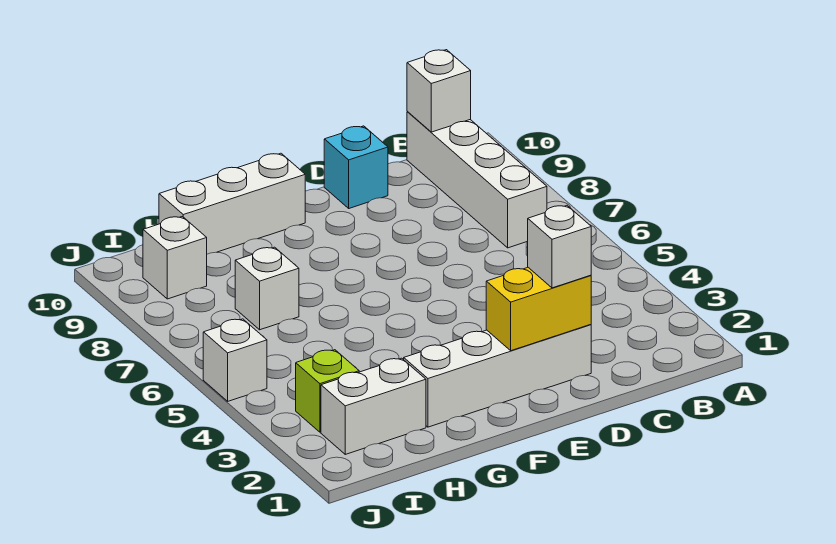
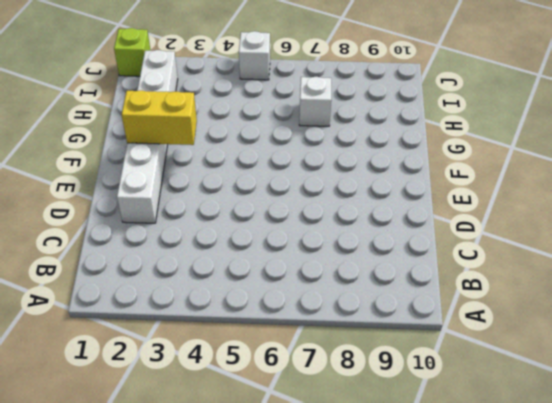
yellow brick F2:F3 level 2 -> yellow brick D2:E2 level 2
lime brick J1 level 1 -> lime brick I3 level 1
none -> white brick B7:B10 level 1
none -> cyan brick D10 level 1
none -> white brick F10:H10 level 1

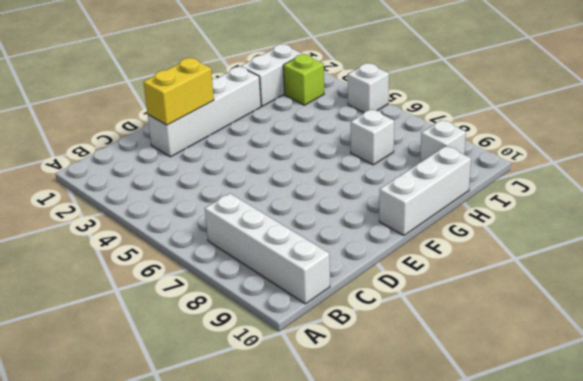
none -> cyan brick D10 level 1
none -> white brick B10 level 2
none -> white brick D2 level 3

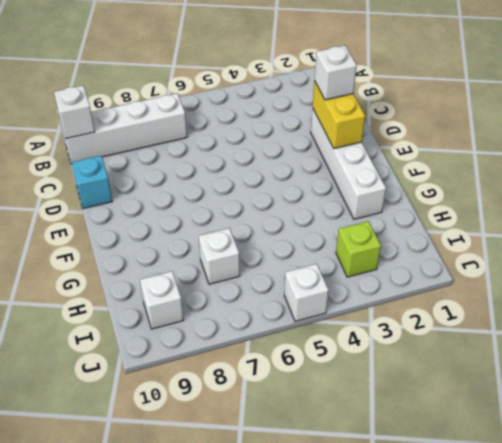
none -> white brick F10:H10 level 1
none -> white brick H2:I2 level 1

